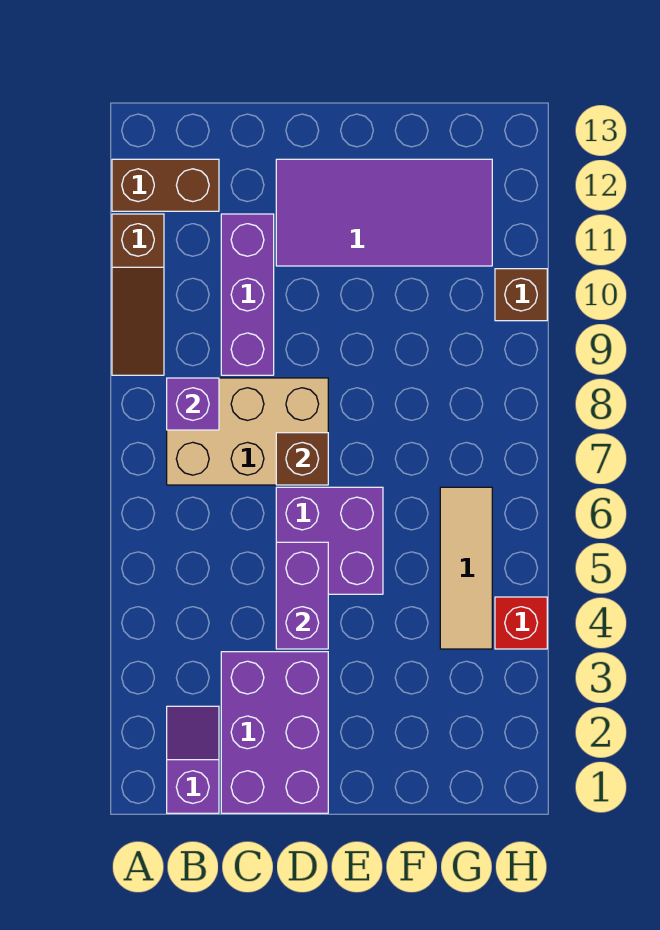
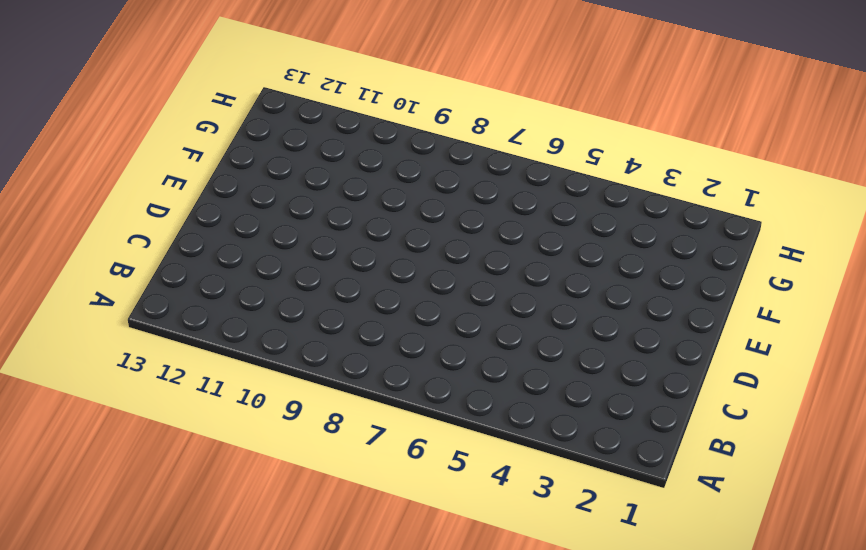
none -> brown slope A9:A11 level 1 top 11
none -> brown brick A12:B12 level 1
none -> purple slope B1:B2 level 1 top 1

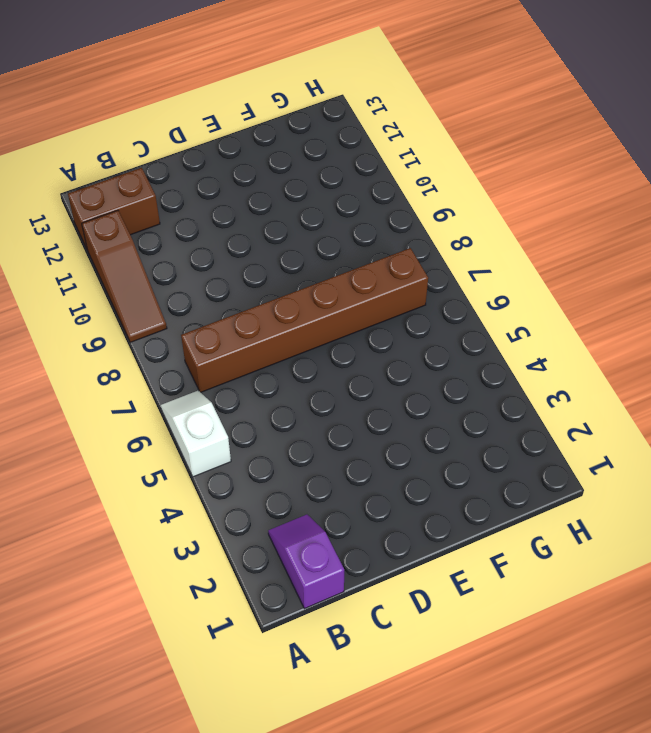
white slope A5:A6 level 1 top 5 -> none
brown brick B7:G7 level 1 -> tan brick B7:D8 level 1
none -> purple brick C1:D3 level 1
none -> purple brick C9:C11 level 1
none -> purple brick D5:E6 level 1

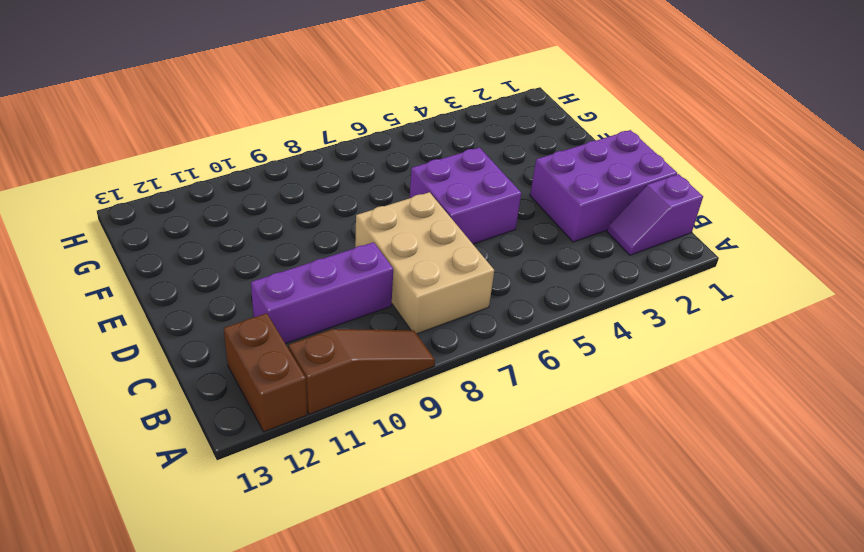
none -> purple tile D11:G12 level 1
none -> tan tile G4:G6 level 1
none -> red brick H4 level 1

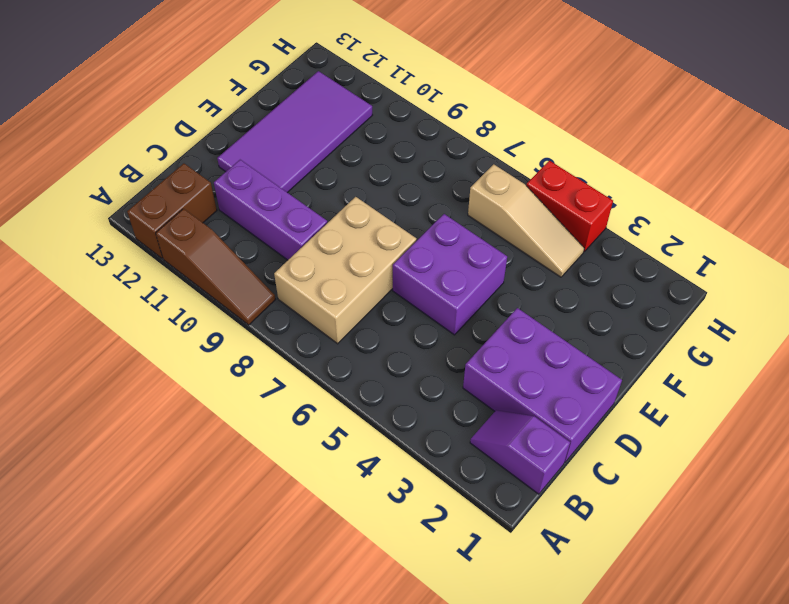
tan slope G4:G6 level 1 top 6 -> tan tile G4:G6 level 1
red brick H4:H5 level 1 -> red brick H4 level 1
none -> brown brick H10 level 1
none -> purple brick B8 level 2
none -> purple brick D4:D5 level 2

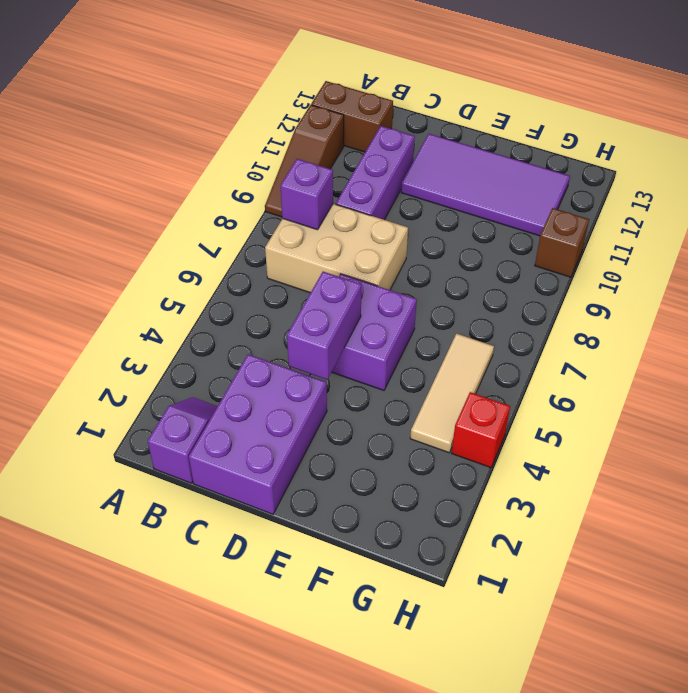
none -> brown brick D7 level 2

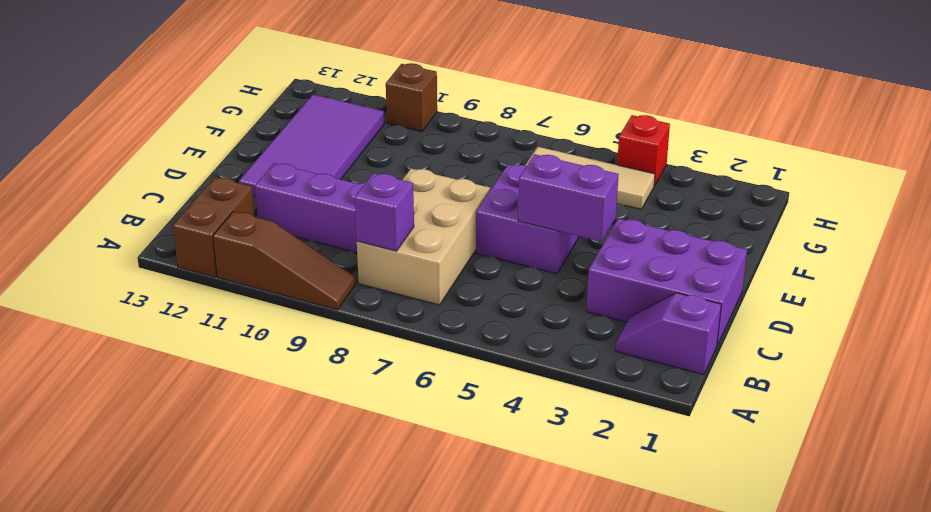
none -> brown brick D7 level 2

